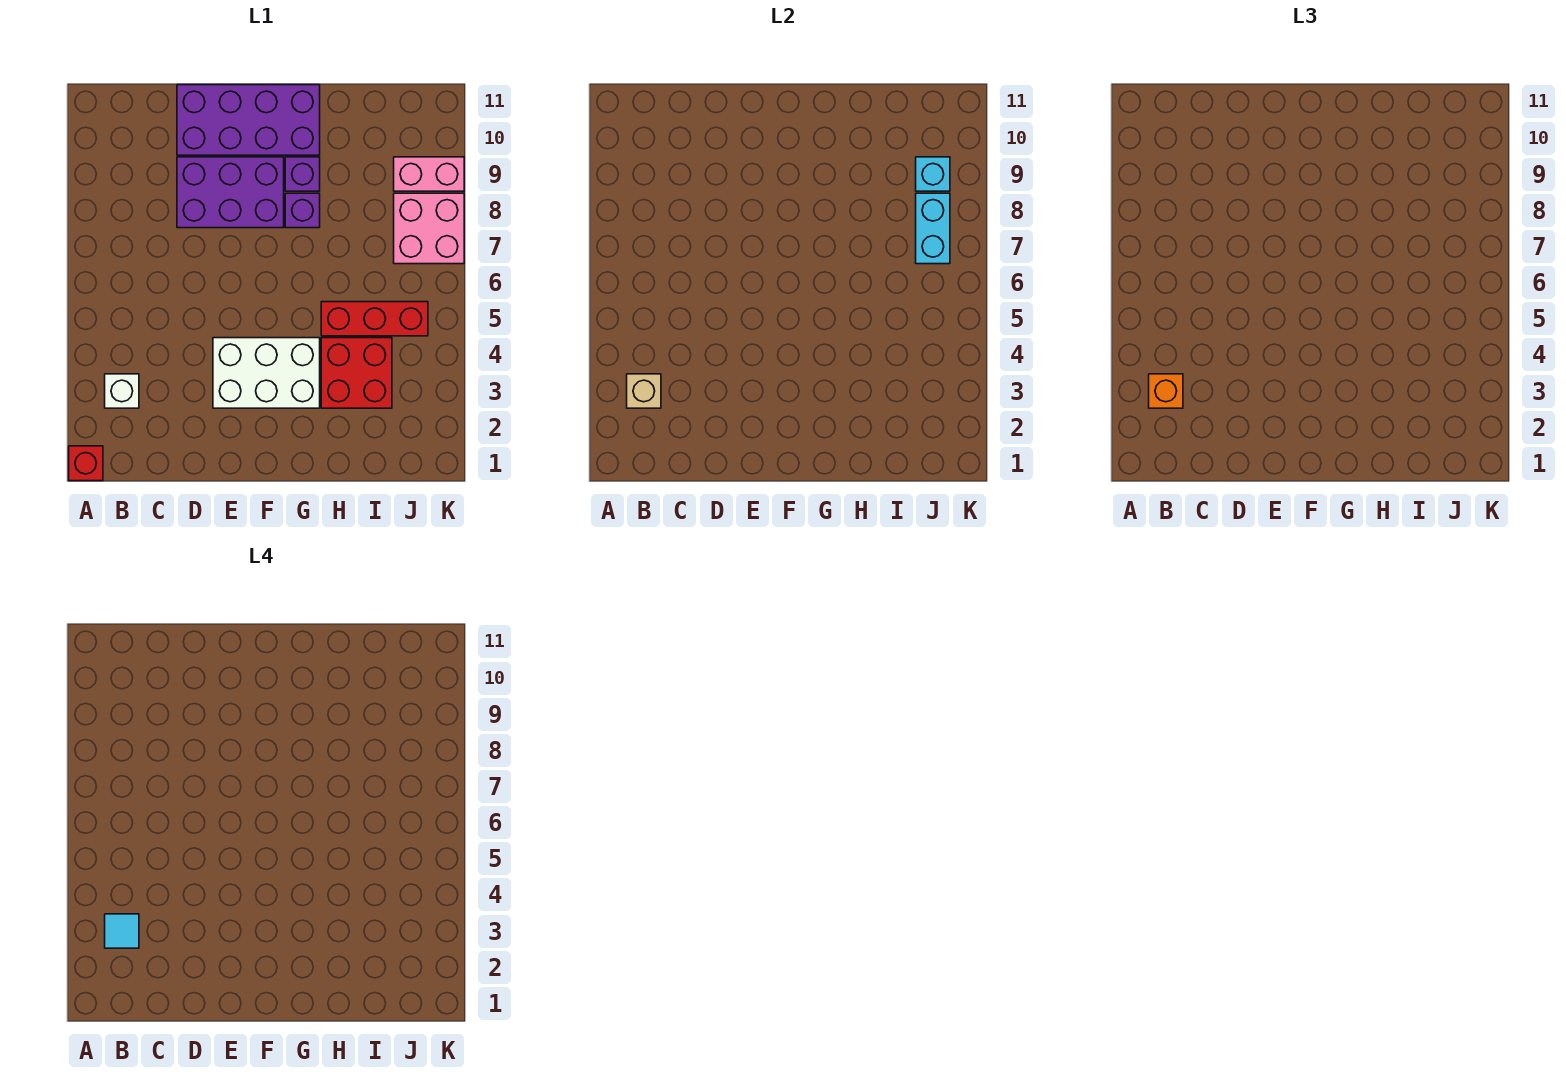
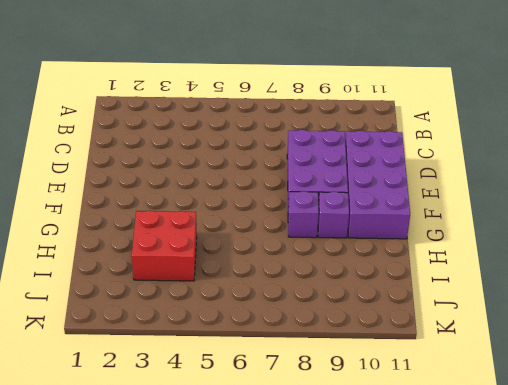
none -> red brick A1 level 1
none -> white brick B3 level 1
none -> white brick E3:G4 level 1

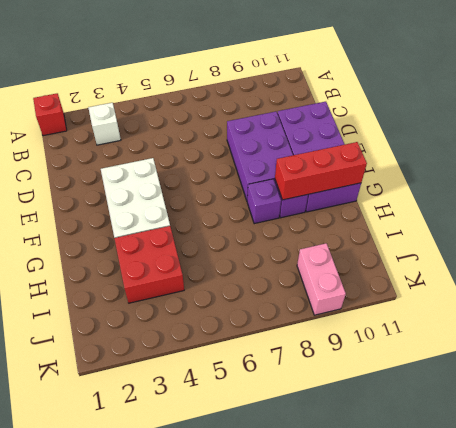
red brick G9:G11 level 2 -> red brick H5:J5 level 1
none -> pink brick J7:K8 level 1
none -> tan brick B3 level 2
none -> cyan brick J7:J8 level 2

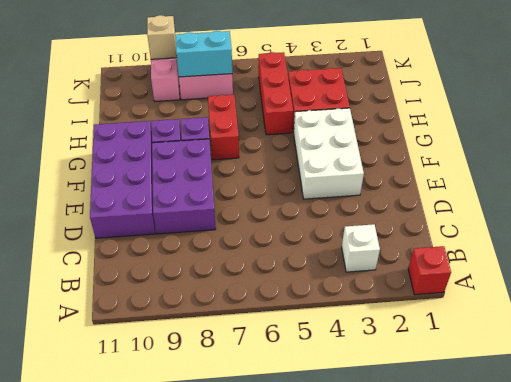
red brick G7:H7 level 1 -> none
tan brick K9 level 2 -> tan brick B3 level 2
none -> cyan brick J9 level 2
none -> orange brick B3 level 3
none -> cyan tile B3 level 4

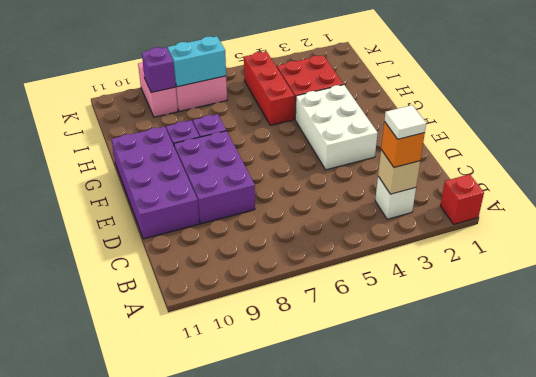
white tile B3 level 4 -> cyan tile B3 level 4
purple brick J9 level 2 -> cyan brick J9 level 2

